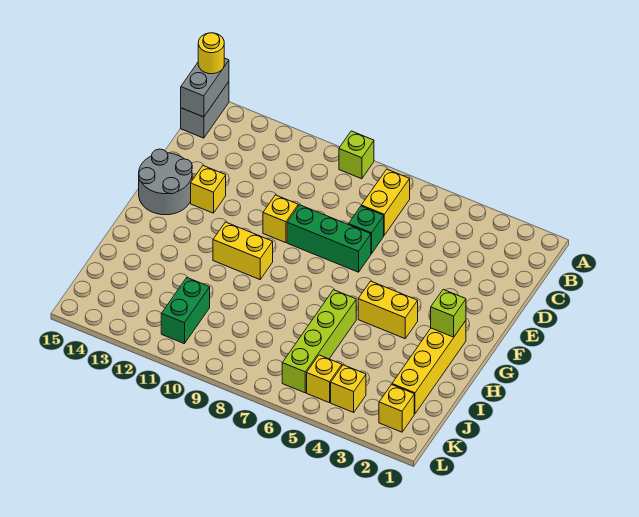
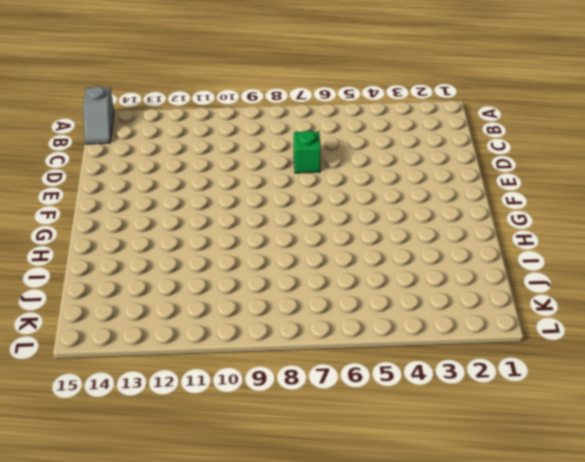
grey slope A15:B15 level 1 top A -> grey brick A15:B15 level 1
none -> lime brick A9 level 1
none -> yellow brick B7:C7 level 1
none -> green brick E7:E9 level 1

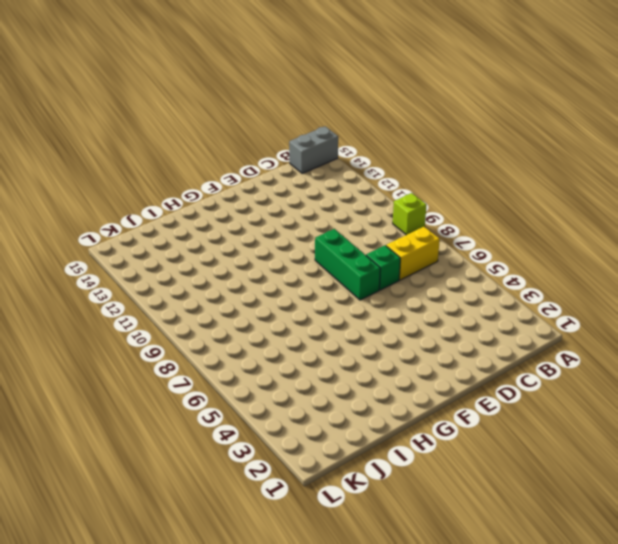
none -> yellow brick E10 level 1
none -> yellow brick E13 level 1
none -> grey round brick E14:F15 level 1

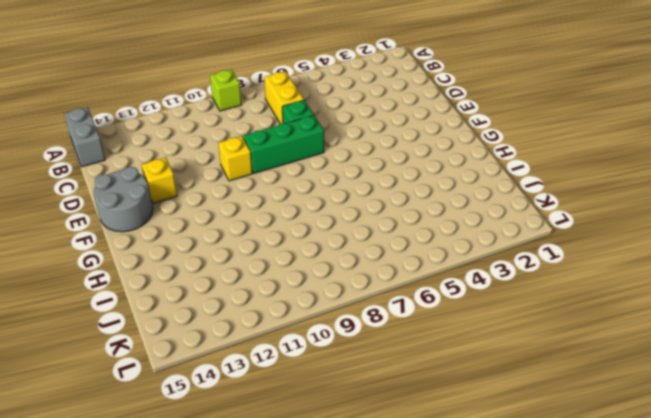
none -> yellow brick G2:J2 level 1
none -> yellow brick G4:G5 level 1
none -> yellow brick G10:G11 level 1

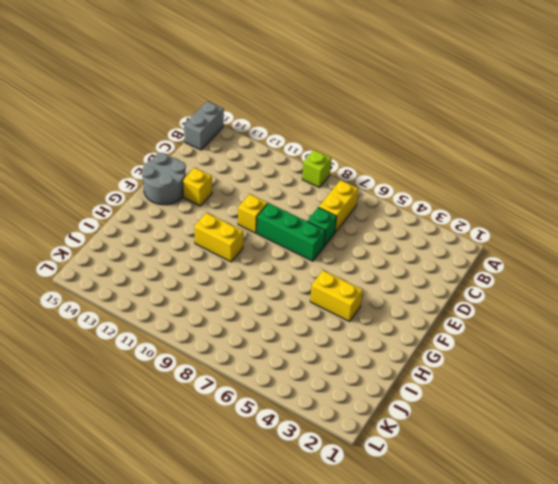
none -> yellow brick G2:J2 level 1
none -> lime brick H6:K6 level 1
none -> green brick J11:K11 level 1

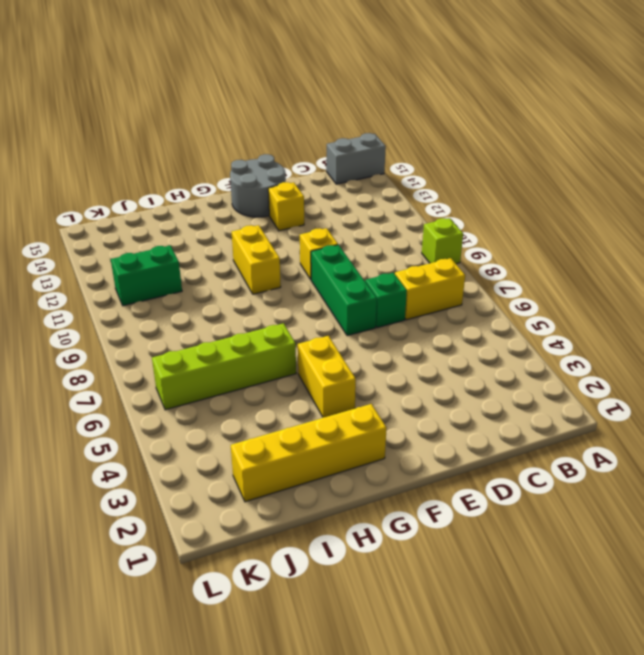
none -> yellow brick K2 level 1
none -> yellow brick K4 level 1
none -> yellow brick K5 level 1

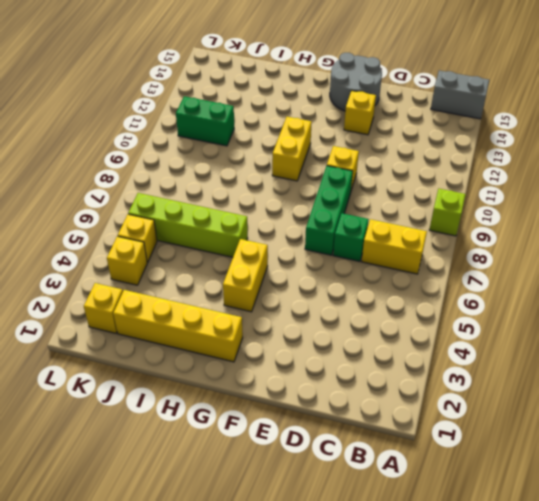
none -> grey brick A15:B15 level 2
none -> lime brick G2 level 2
none -> yellow round brick A15 level 3

